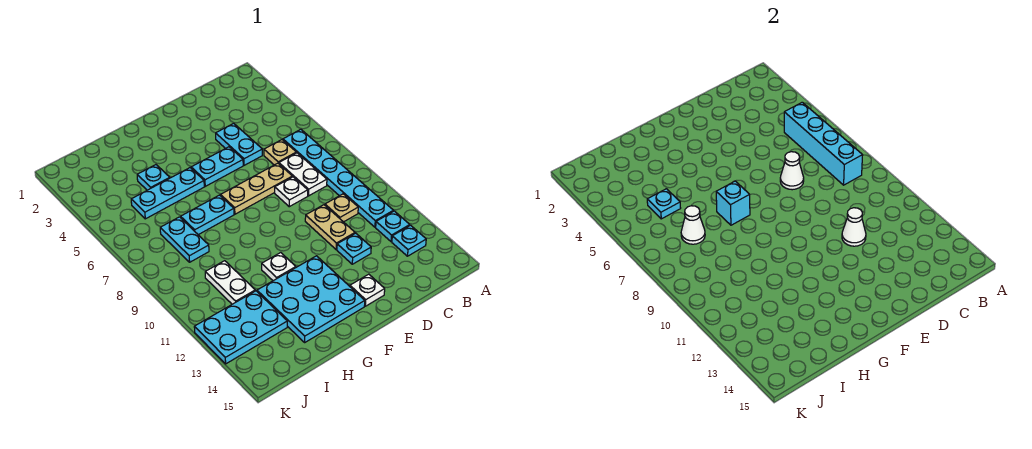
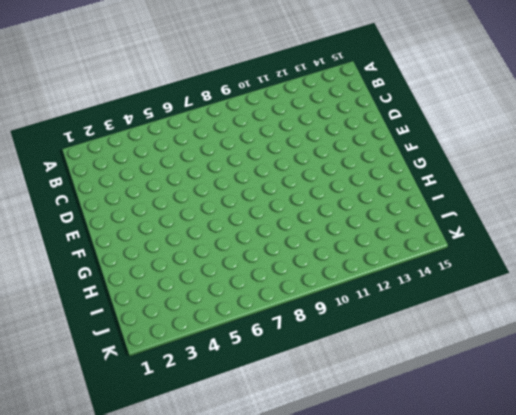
none -> cyan plate B6:B11 level 1
none -> cyan plate B12 level 1
none -> cyan plate B13 level 1

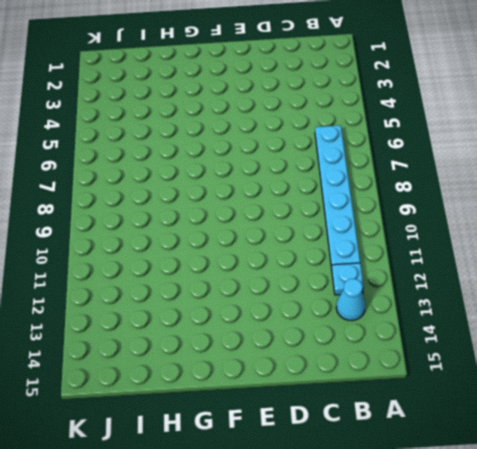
cyan cone B13 level 1 -> cyan plate B13 level 1
none -> tan plate C6 level 1
none -> white plate C7:C8 level 1
none -> tan plate C10 level 1

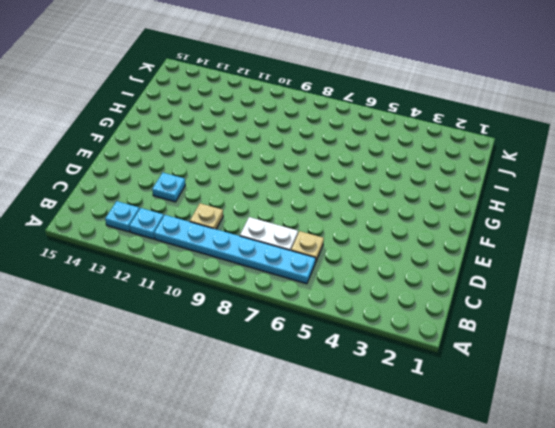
none -> cyan plate D4:D5 level 1
none -> tan plate D7:F7 level 1
none -> white plate D8 level 1

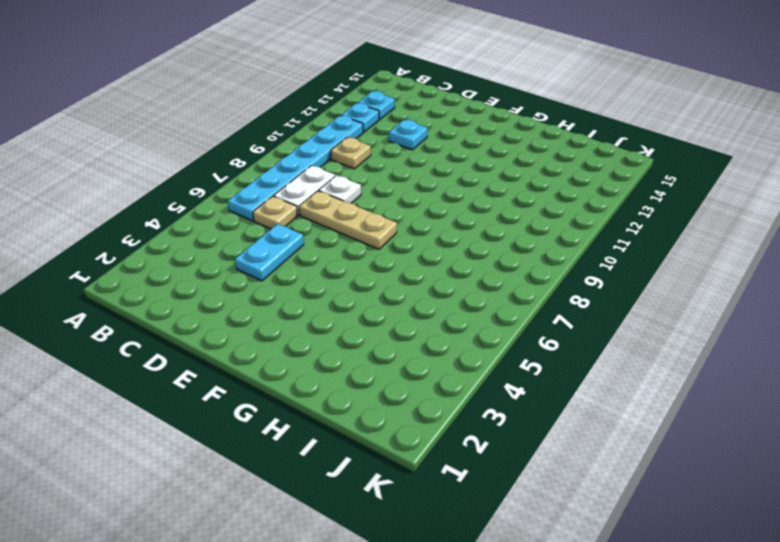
none -> tan plate D10:D11 level 1
none -> cyan plate E5:F5 level 1
none -> white plate E14 level 1

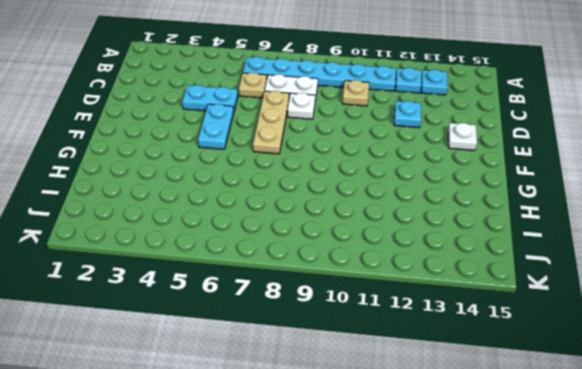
none -> tan plate D10:D11 level 1
none -> cyan plate F12:H14 level 1
none -> cyan plate G5:I5 level 1

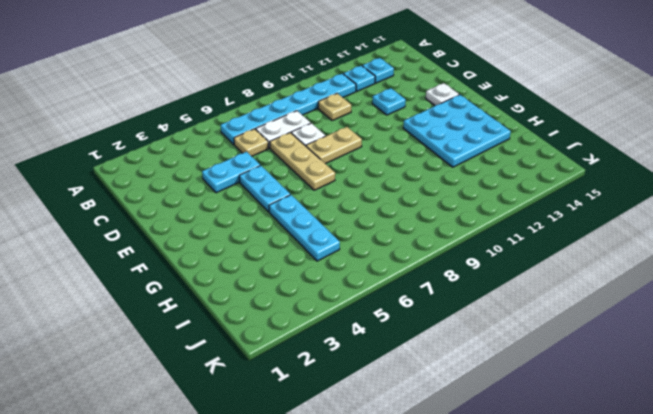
tan plate E8:E9 level 1 -> tan plate D10:D11 level 1
none -> cyan plate G7:H7 level 1
none -> white plate G11 level 1
none -> cyan plate H4 level 1

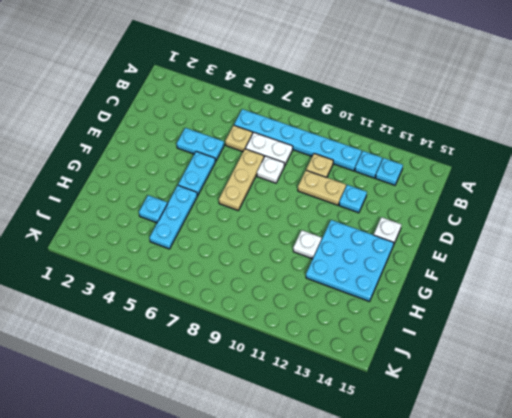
none -> cyan plate G7:H7 level 1
none -> cyan plate I7:I8 level 1
none -> white plate I10:I11 level 1

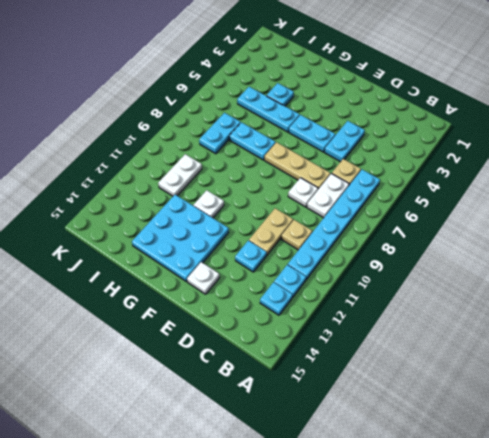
none -> cyan plate I12:K13 level 1
none -> cyan brick B5:B8 level 2
none -> white cone D7 level 2

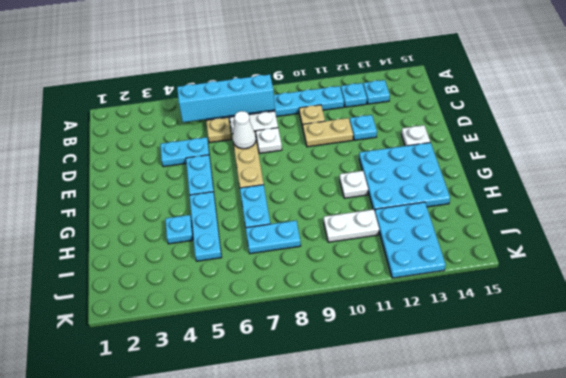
none -> white cone D11 level 2
none -> cyan brick G7 level 2
none -> cyan plate I5 level 2

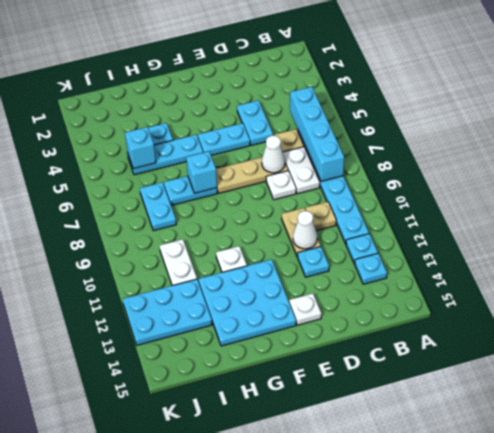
cyan brick I5 level 2 -> cyan plate I5 level 2
none -> white cone I7 level 2

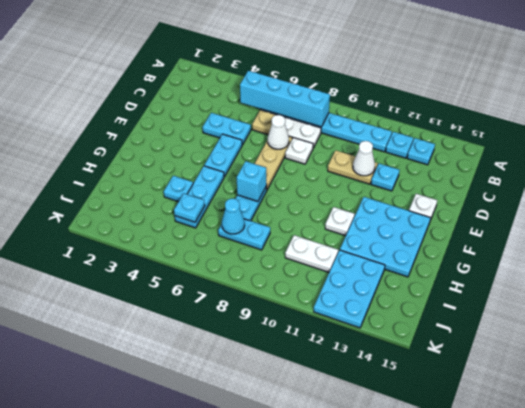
cyan cone I7 level 2 -> white cone I7 level 2
none -> tan plate C10 level 1

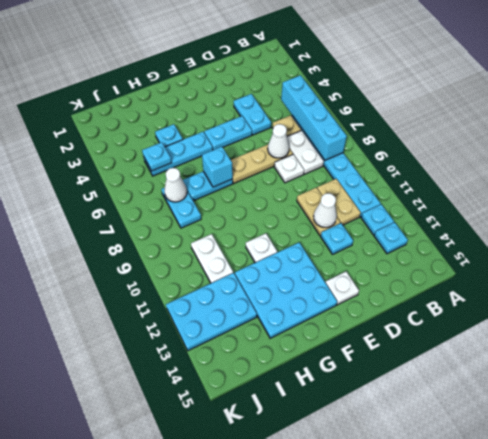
tan plate C10:C11 level 1 -> tan plate C10 level 1

